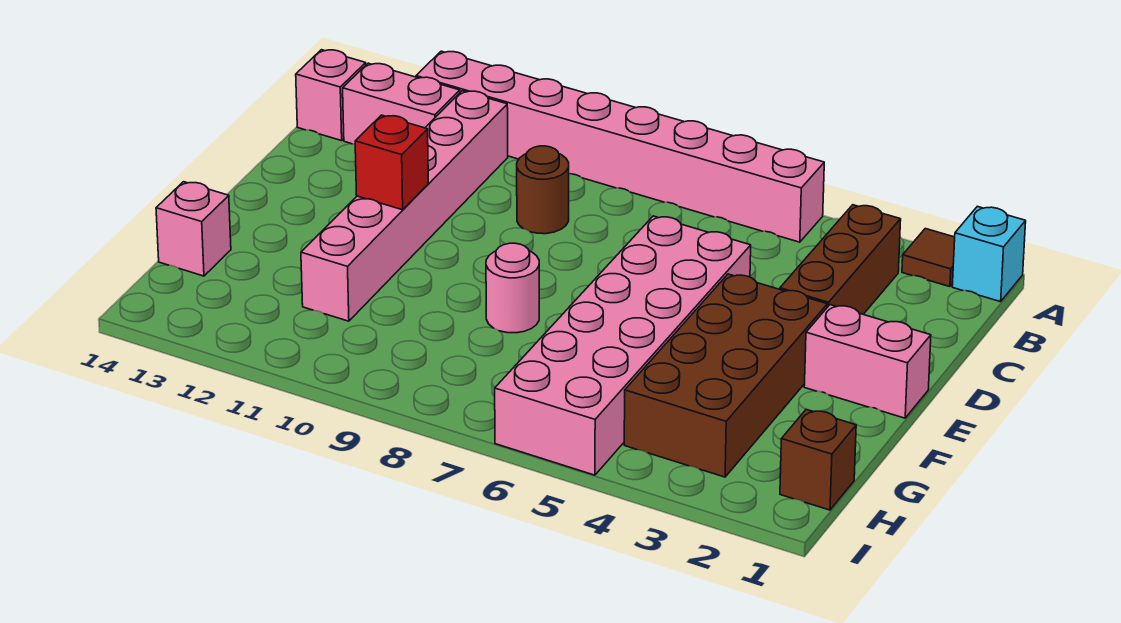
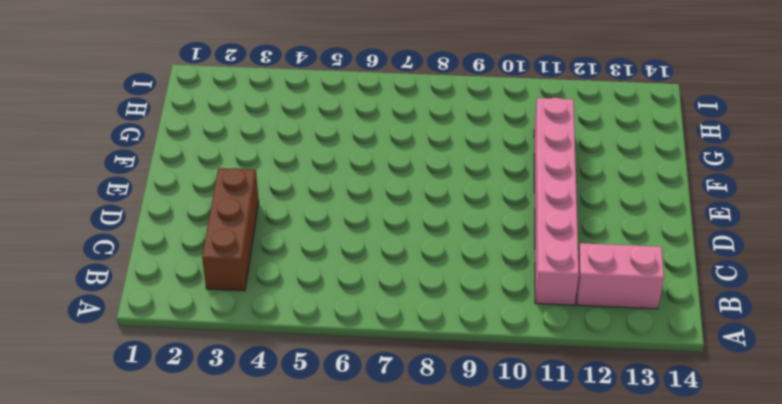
none -> cyan brick A1 level 1
none -> brown tile A2 level 1
none -> pink brick A5:A12 level 1

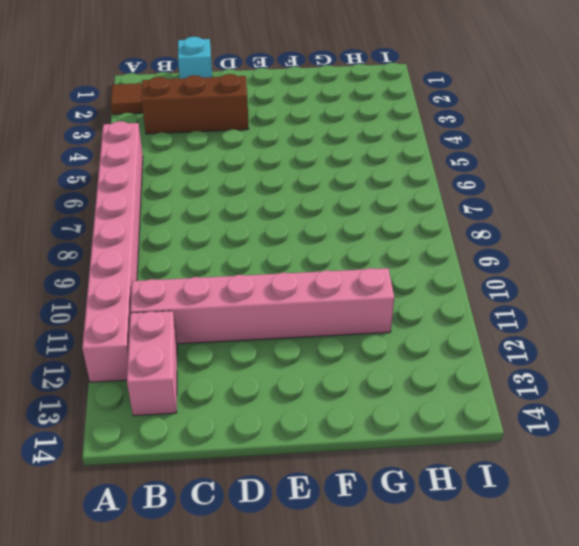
cyan brick C1 level 1 -> cyan brick A1 level 1
none -> pink brick B14 level 1
none -> brown round brick C9 level 1
none -> pink brick D5:I6 level 1

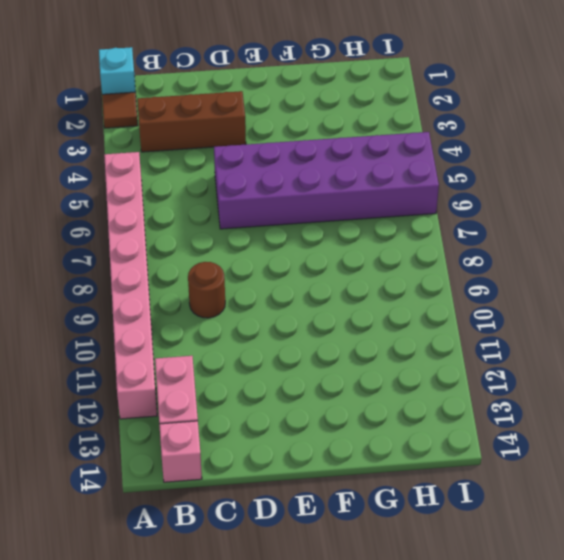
purple brick D5:I6 level 1 -> pink brick D5:I6 level 1
none -> pink brick B11:G11 level 1
none -> pink brick E1:E2 level 1
none -> brown brick E3:H4 level 1

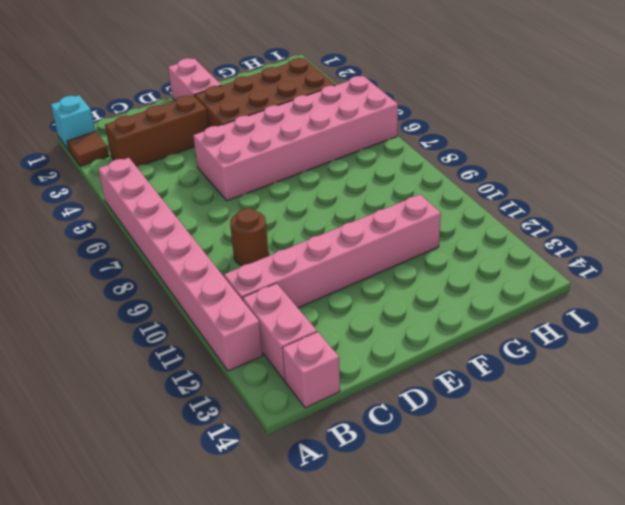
none -> pink round brick F8 level 1
none -> pink brick G14 level 1
none -> brown brick H1 level 1

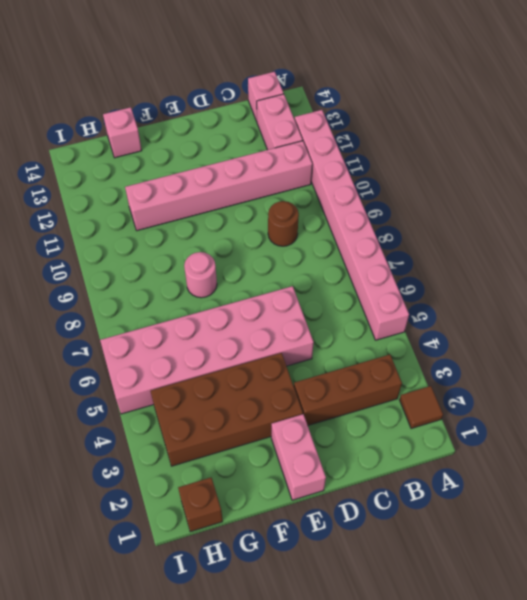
none -> cyan brick A1 level 1
none -> red brick E11 level 2

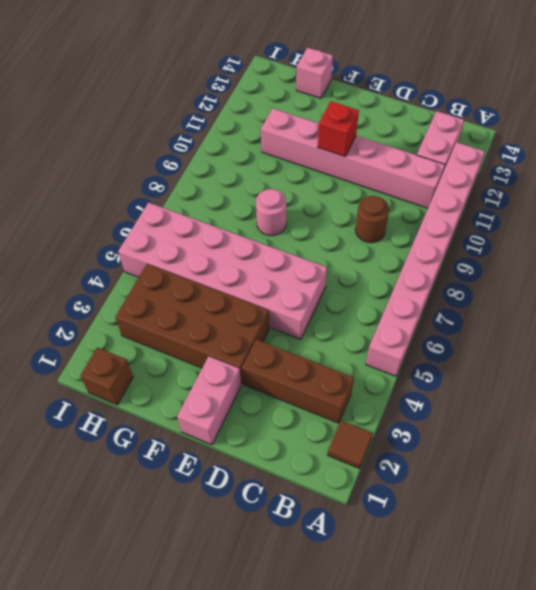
none -> cyan brick A1 level 1
none -> pink brick B14 level 1

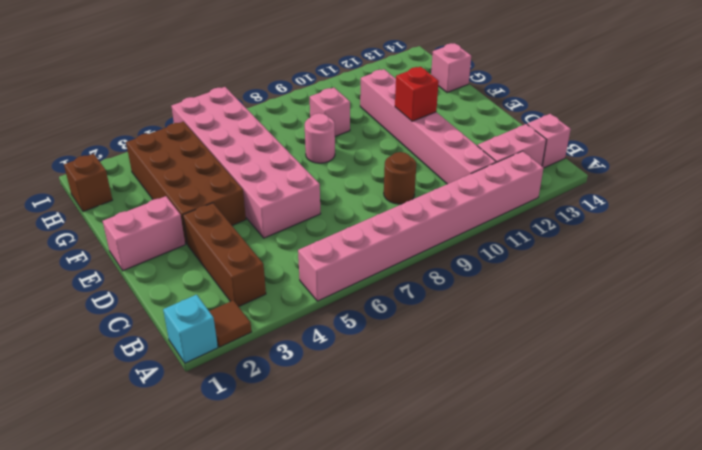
pink brick G9 level 1 -> none

